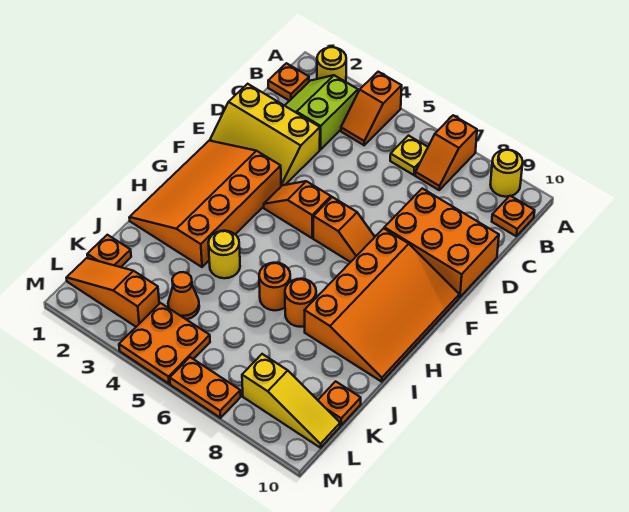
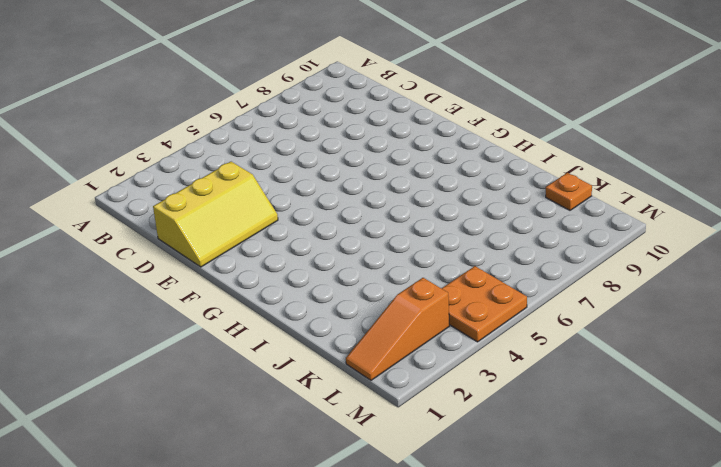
none -> yellow round brick A2 level 1
none -> orange slope A4:B4 level 1 top A
none -> orange slope A7:B7 level 1 top A

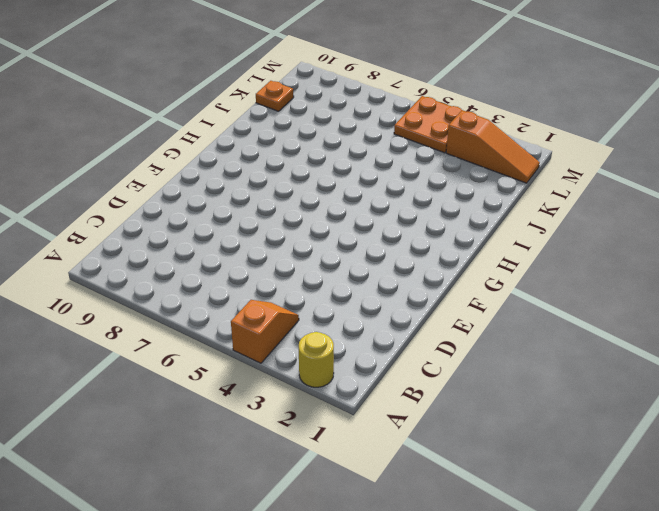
none -> orange slope A7:B7 level 1 top A
none -> yellow round brick A9 level 1
none -> orange plate B1 level 1

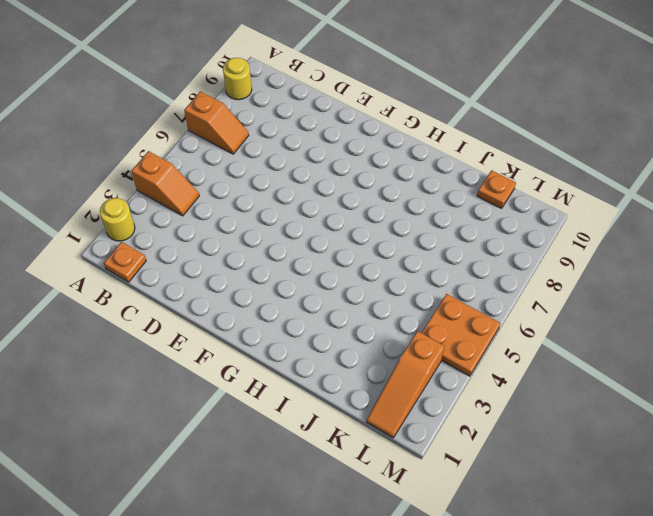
none -> lime slope B2:C3 level 1 top 3
none -> yellow plate B6 level 1
none -> orange plate B10 level 1

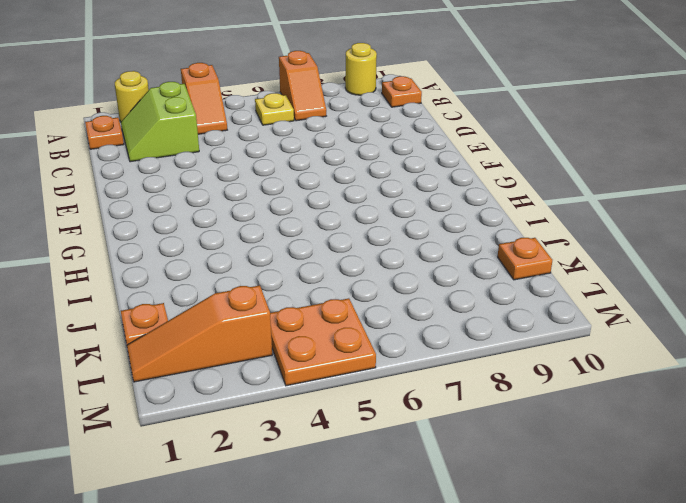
none -> yellow slope D1:E3 level 1 top D
none -> orange brick D8:E10 level 1
none -> orange slope F1:I3 level 1 top 3

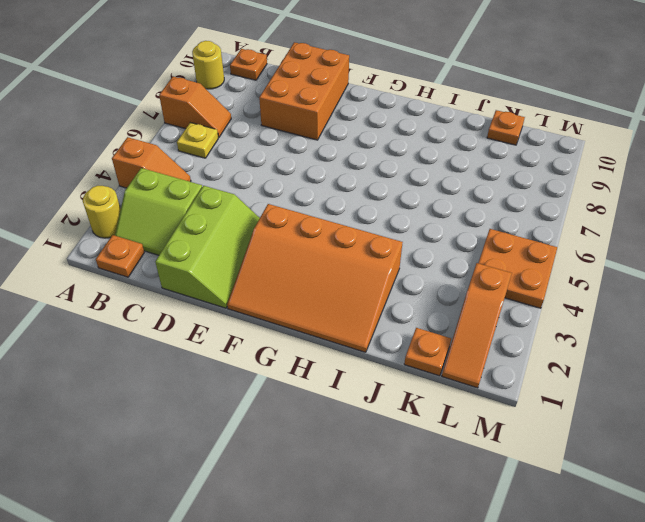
lime slope D1:E3 level 1 top D -> yellow slope D1:E3 level 1 top D
none -> orange slope F4:F5 level 1 top 5
none -> orange slope F6:F7 level 1 top 6
none -> orange slope F8:I10 level 1 top 8

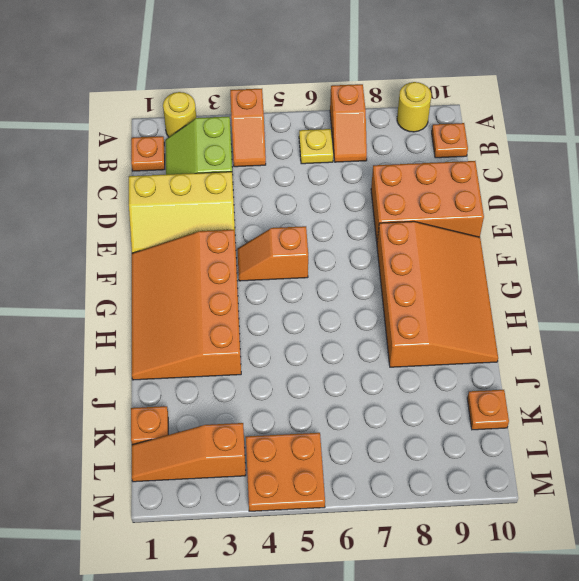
none -> orange slope F6:F7 level 1 top 6
none -> yellow round brick I4 level 1
none -> orange round brick I6 level 1

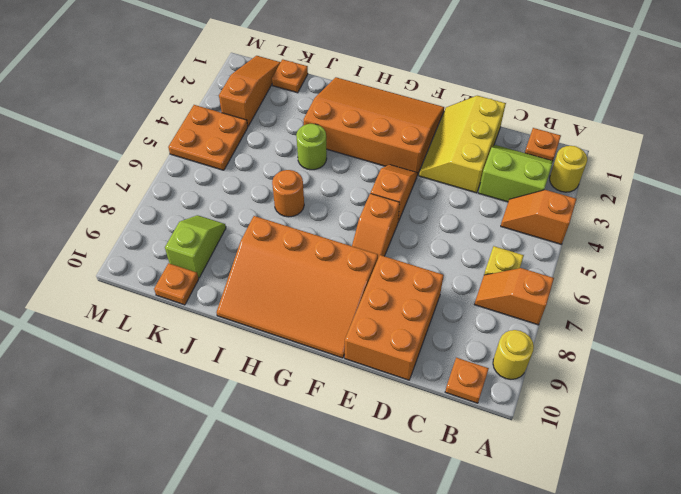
lime round brick I4 level 1 -> yellow round brick I4 level 1
lime slope K8:K9 level 1 top 9 -> none
none -> orange round brick I7 level 1
none -> orange cone K4 level 1
none -> yellow slope L8:L10 level 1 top 8

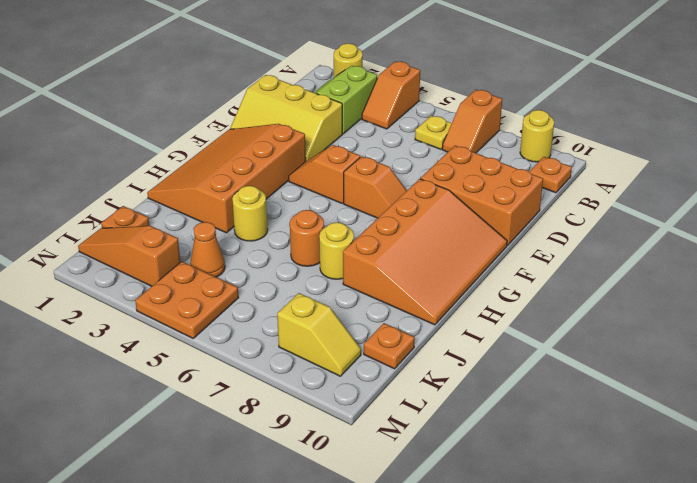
yellow round brick I7 level 1 -> orange round brick I7 level 1
yellow slope L8:L9 level 1 top 8 -> yellow slope L8:L10 level 1 top 8
none -> orange plate B1 level 1
none -> orange plate M6:M7 level 1

